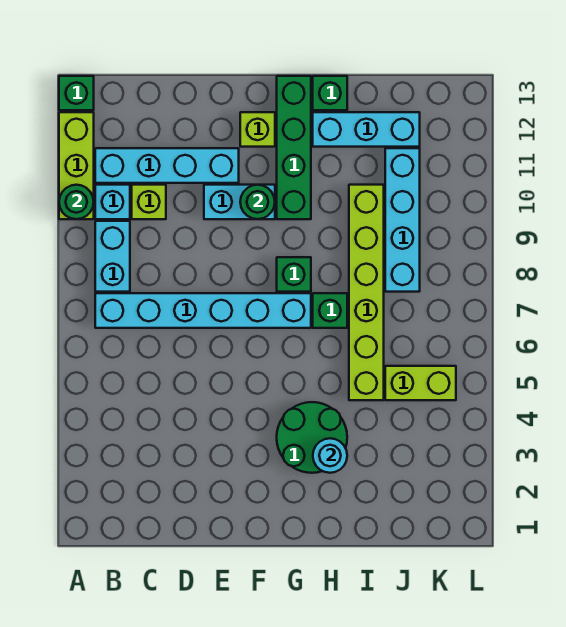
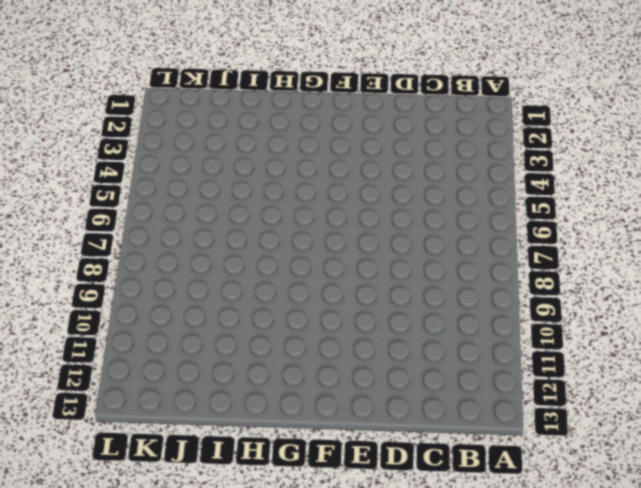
none -> lime brick A10:A12 level 1
none -> green brick A13 level 1
none -> cyan brick B7:G7 level 1

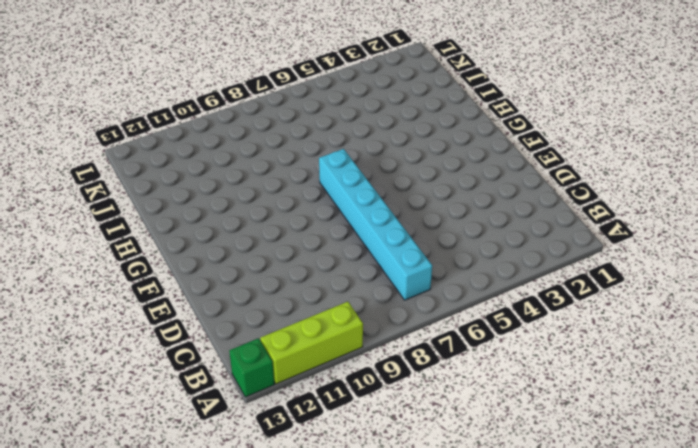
none -> cyan brick B8:B9 level 1
none -> cyan brick B10 level 1
none -> cyan brick B11:E11 level 1

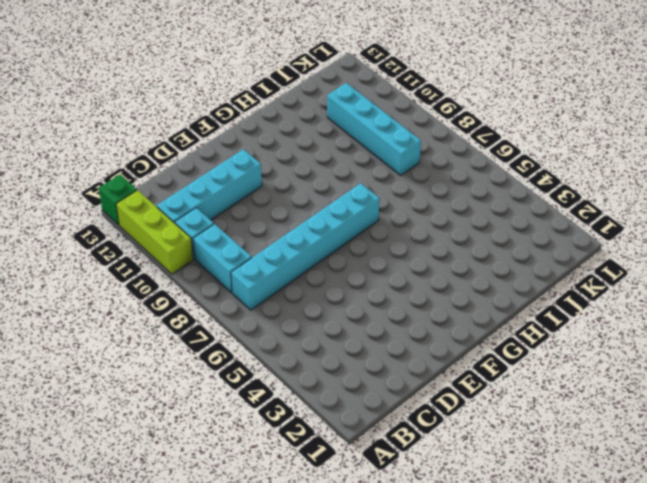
none -> lime brick C10 level 1
none -> cyan brick E10:F10 level 1
none -> lime brick F12 level 1

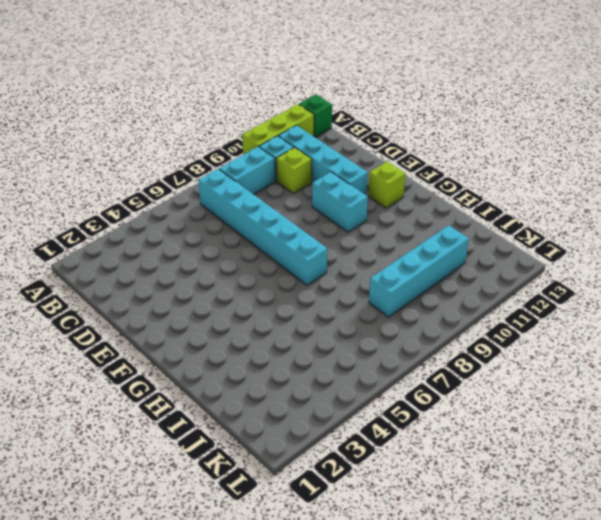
none -> green round brick G3:H4 level 1
none -> green brick G8 level 1
none -> green brick G10:G13 level 1

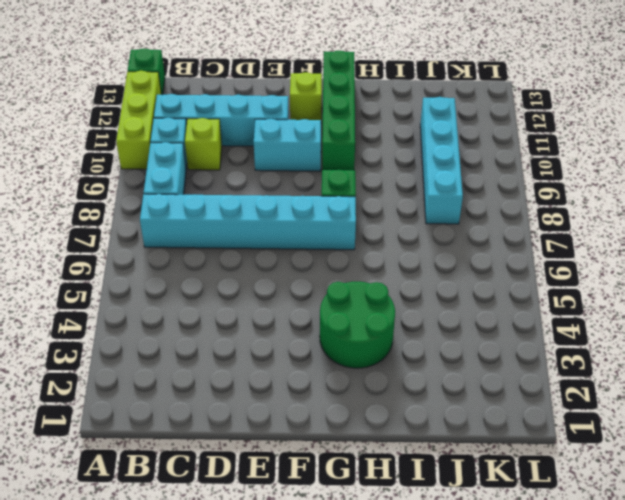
none -> green brick H7 level 1
none -> cyan brick H12:J12 level 1
none -> green brick H13 level 1

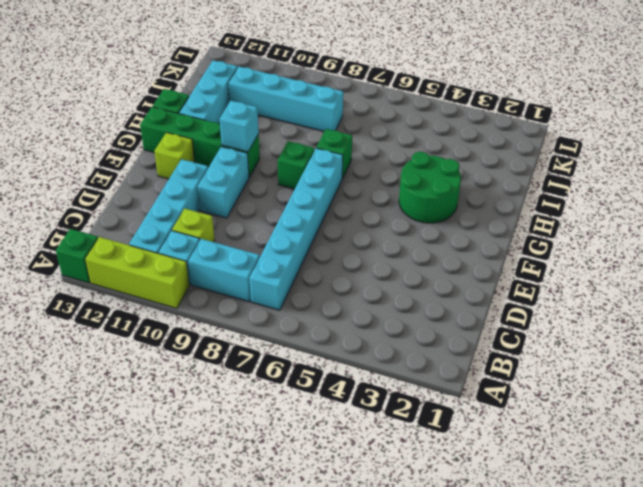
cyan brick G10 level 2 -> none
none -> lime brick I5:I10 level 1
none -> lime brick J5:K5 level 1
none -> green round brick A10 level 2

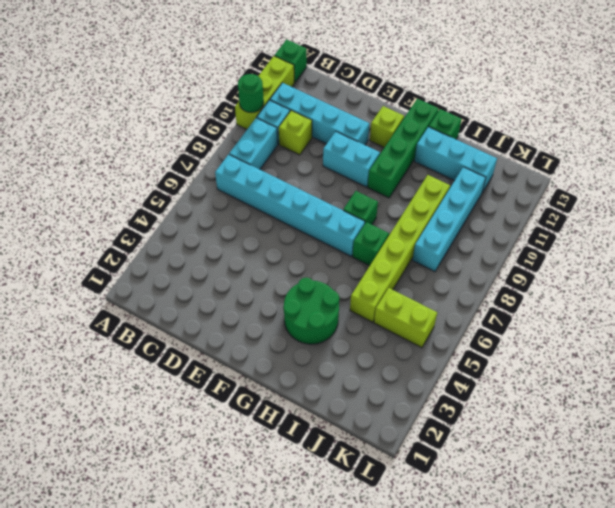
none -> green round brick F10 level 2
none -> cyan round brick H3 level 2

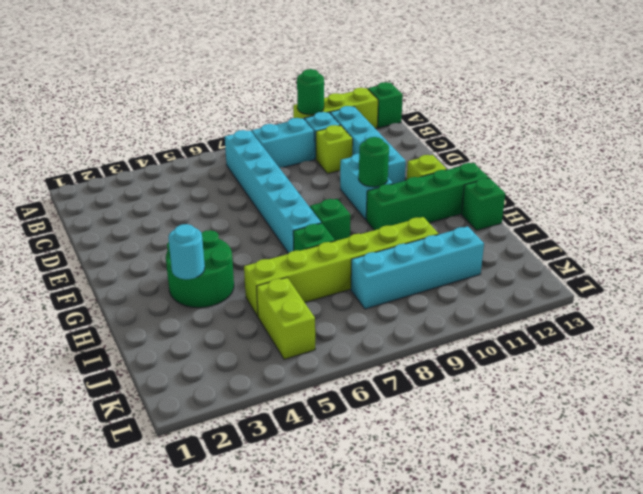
none -> cyan brick H12:J12 level 1

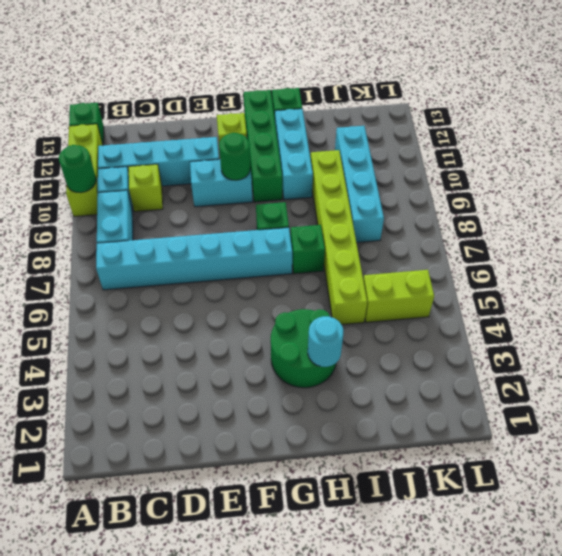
cyan brick H10:H12 level 1 -> cyan brick H12:J12 level 1

